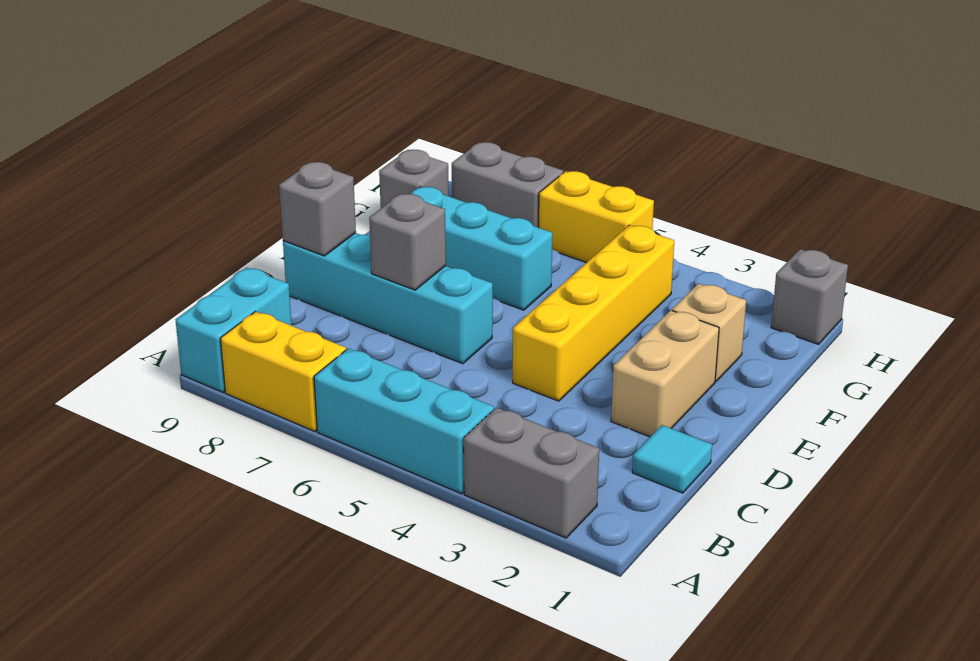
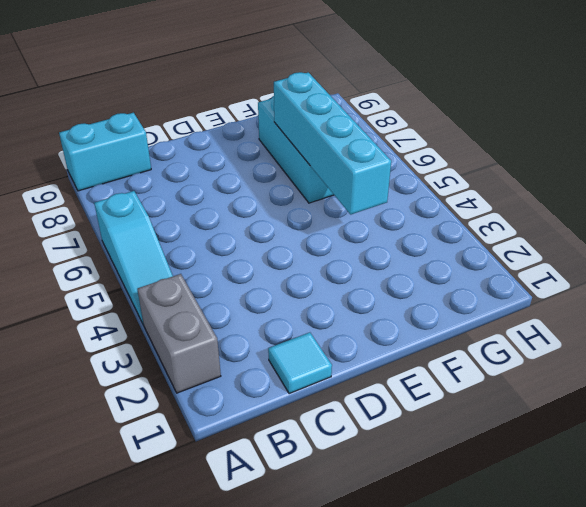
cyan slope A4:A6 level 1 top 6 -> cyan brick A4:A6 level 1
cyan brick F4:F7 level 2 -> cyan brick D6:D9 level 1
none -> yellow brick A7:A8 level 1
none -> tan brick D2:E2 level 1
none -> yellow brick D4:G4 level 1

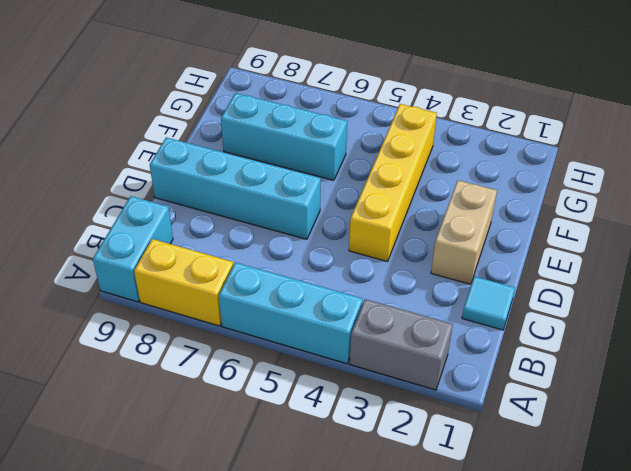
none -> tan brick F2 level 1
none -> grey brick G9 level 1
none -> grey brick H1 level 1

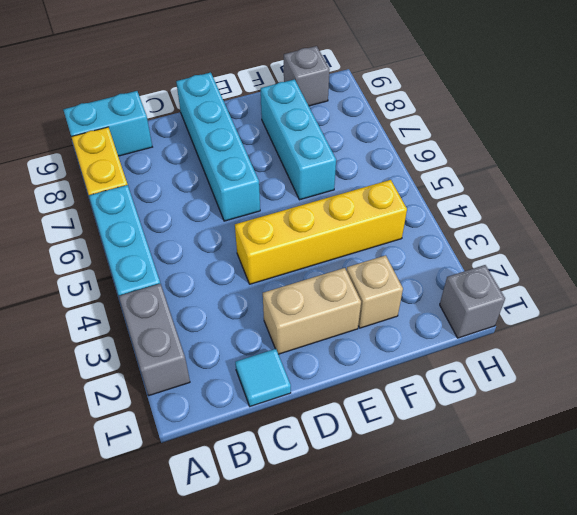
none -> yellow brick H5:H6 level 1
none -> grey brick H7:H8 level 1
none -> grey brick D7 level 2

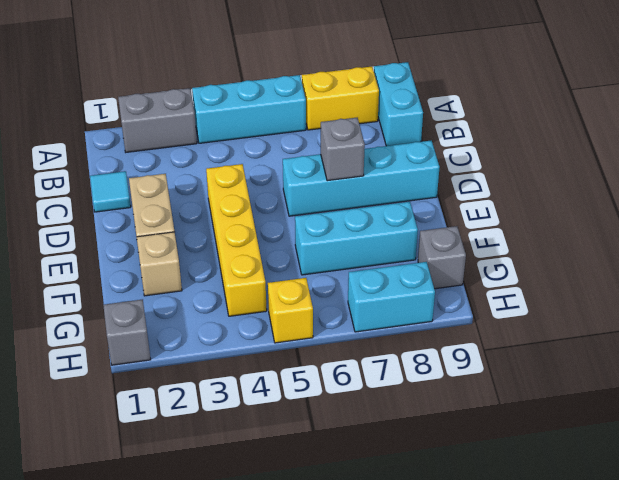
yellow brick H5 level 1 -> yellow brick H5:H6 level 1
cyan brick H7:H8 level 1 -> grey brick H7:H8 level 1
none -> grey brick D9 level 2

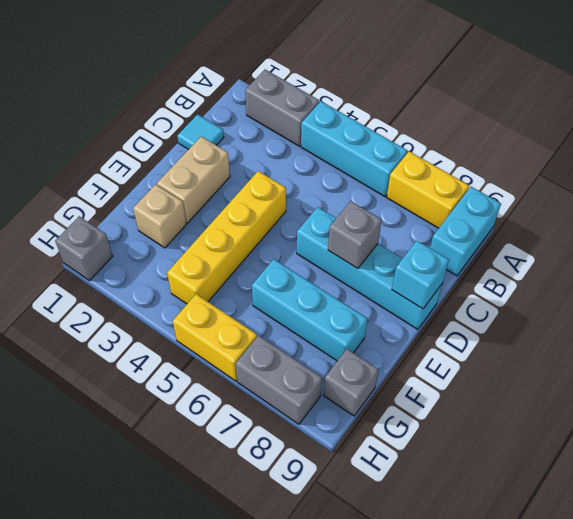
cyan brick D9 level 2 -> grey brick D9 level 2

